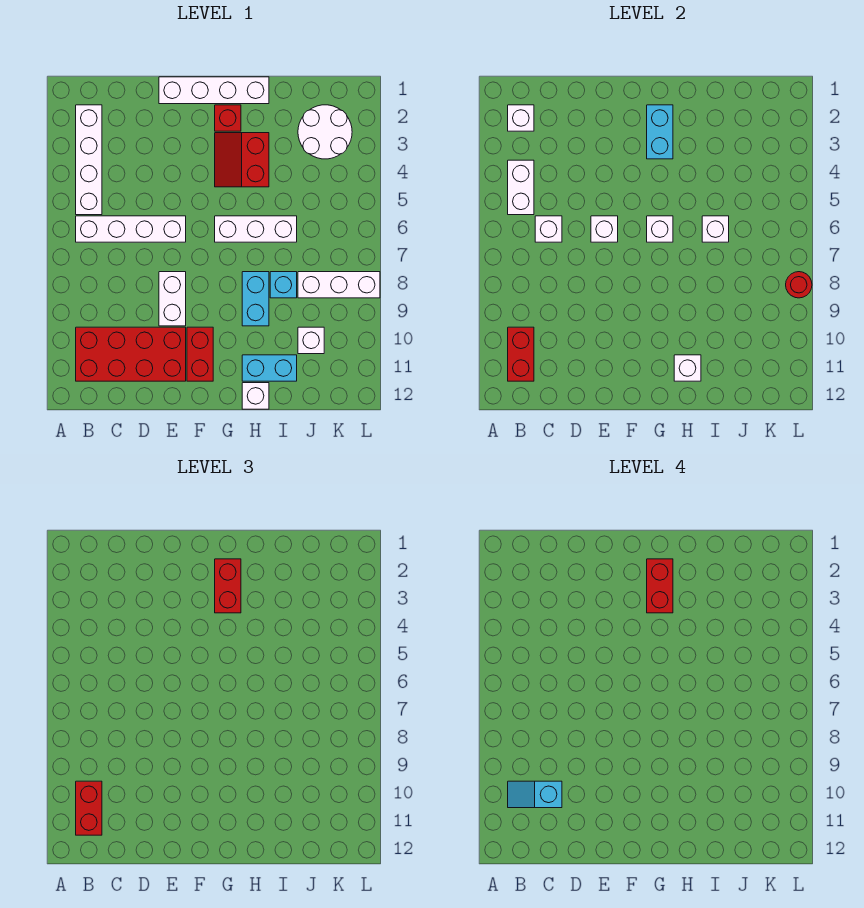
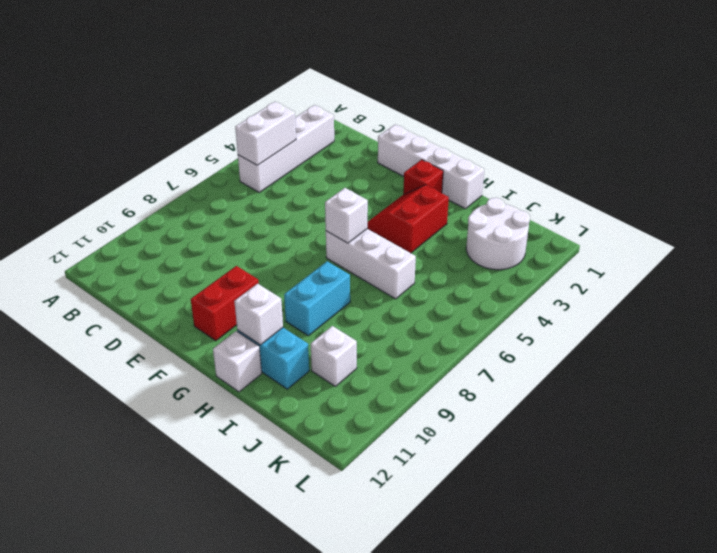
none -> white brick B6:E6 level 1
none -> red brick B10:E11 level 1
none -> white brick E8:E9 level 1
none -> cyan brick I8 level 1

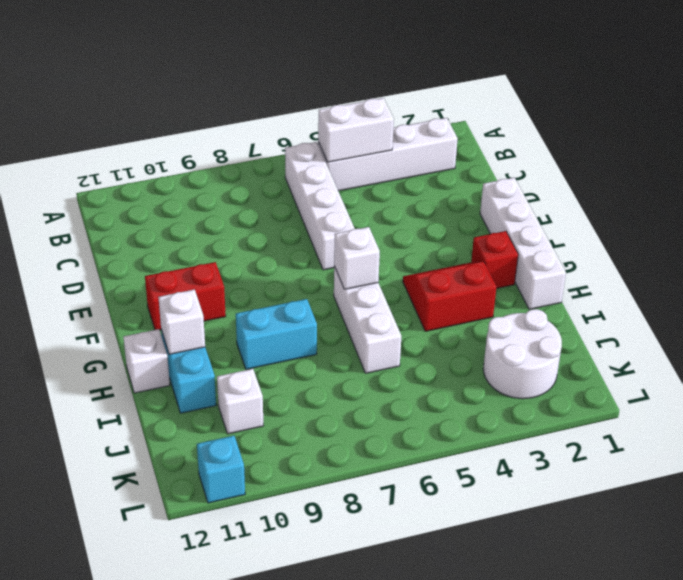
cyan brick L11 level 1 -> cyan brick I8 level 1
none -> red brick B10:E11 level 1
none -> white brick E8:E9 level 1
none -> white brick J8:L8 level 1
none -> white brick B2 level 2

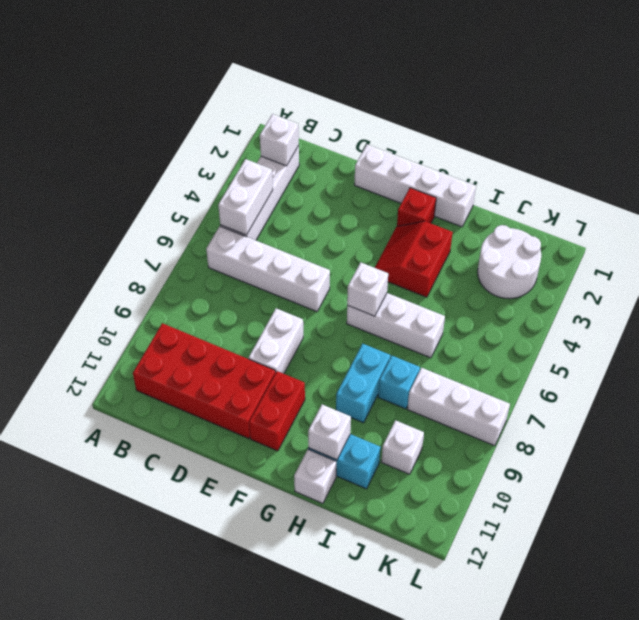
none -> red brick B10:B11 level 2
none -> white brick C6 level 2
none -> white brick E6 level 2
none -> cyan brick G2:G3 level 2

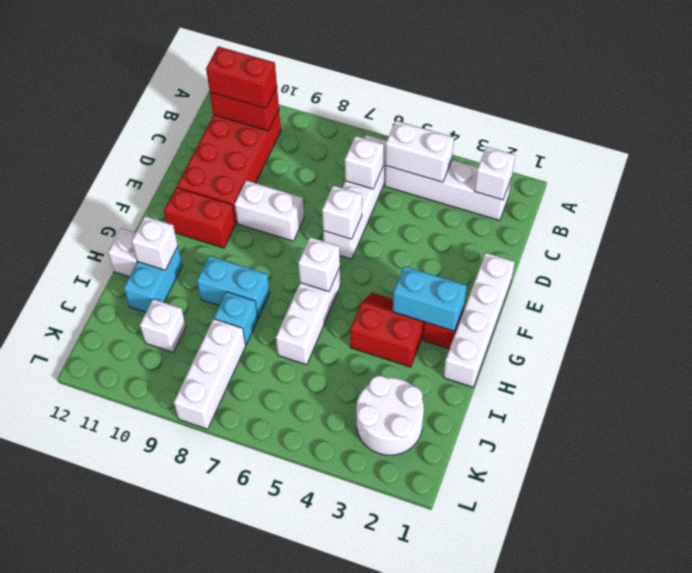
none -> white brick I6 level 2
none -> red round brick L8 level 2
none -> red brick G2:G3 level 3
none -> cyan slope B10:C10 level 4 top C

